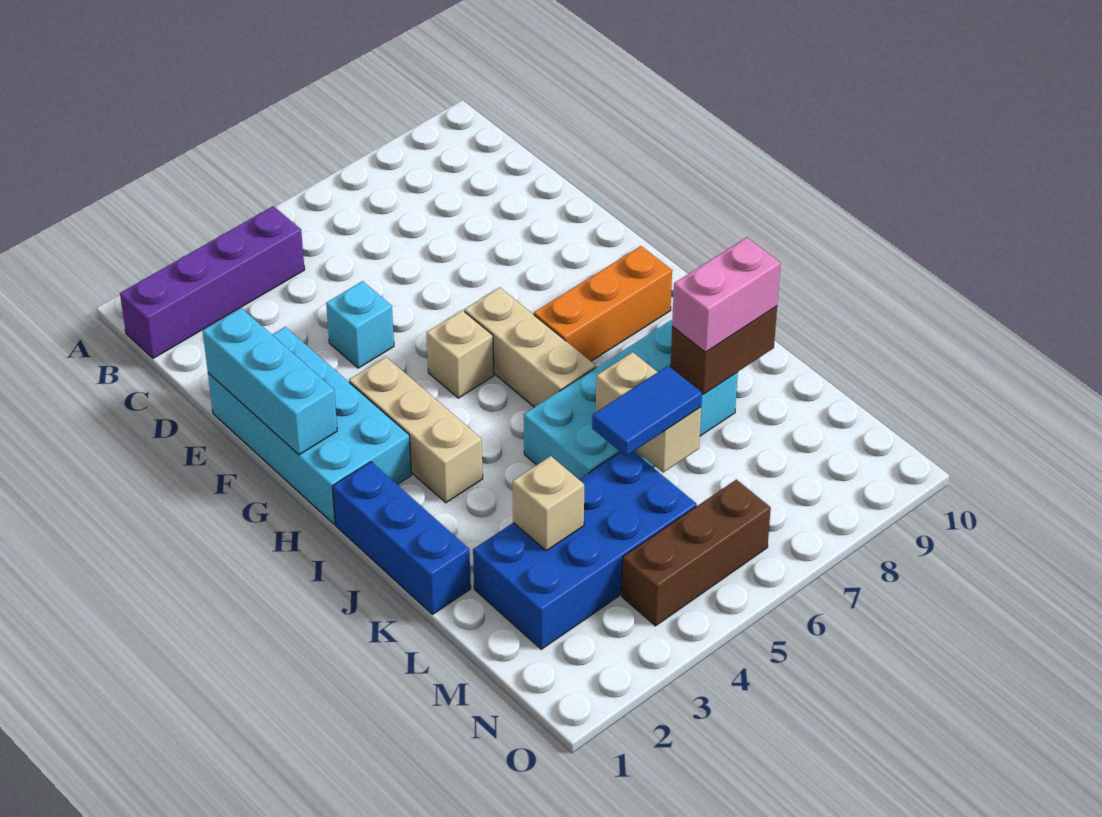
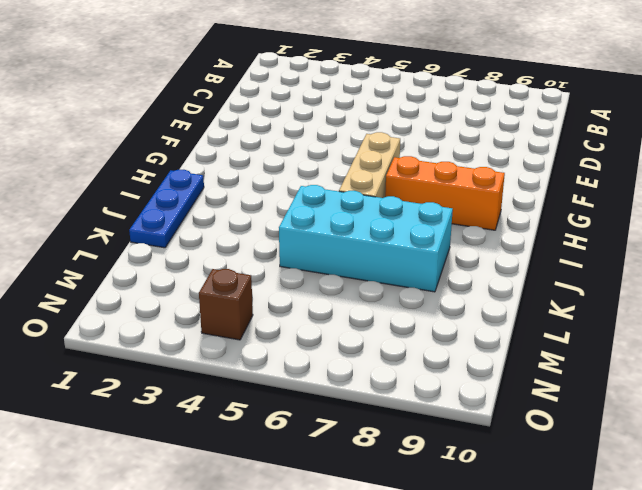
blue plate I1:K1 level 1 -> blue brick I1:K1 level 1
brown brick N4 level 1 -> brown brick N4:N6 level 1
none -> purple brick B1:B4 level 1
none -> cyan brick E1:H2 level 1
none -> cyan brick E4 level 1

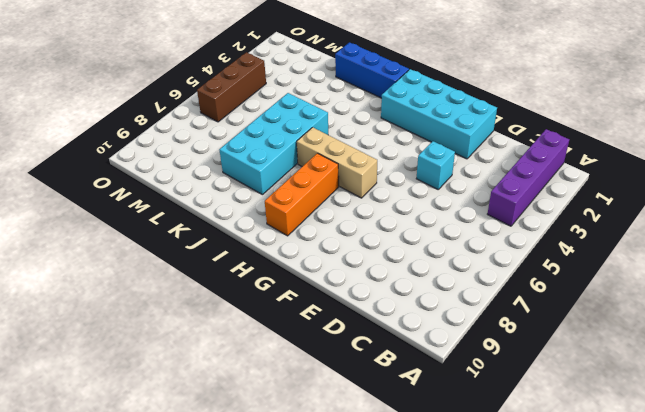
none -> tan brick G3:I3 level 1
none -> tan brick G5 level 1
none -> blue brick L2:M5 level 1

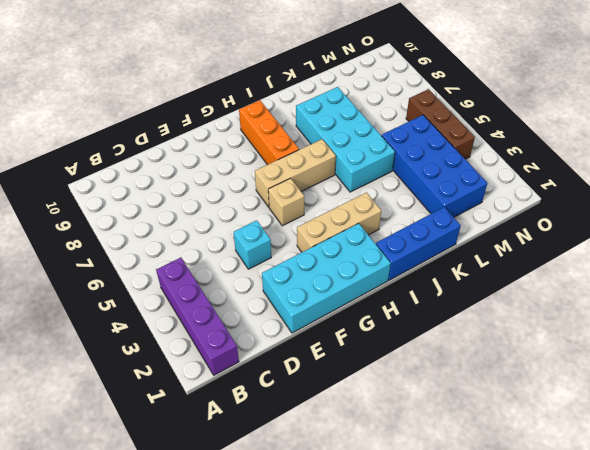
none -> cyan brick E1:G1 level 2
none -> tan brick K6:L6 level 2
none -> brown brick K8:K9 level 2

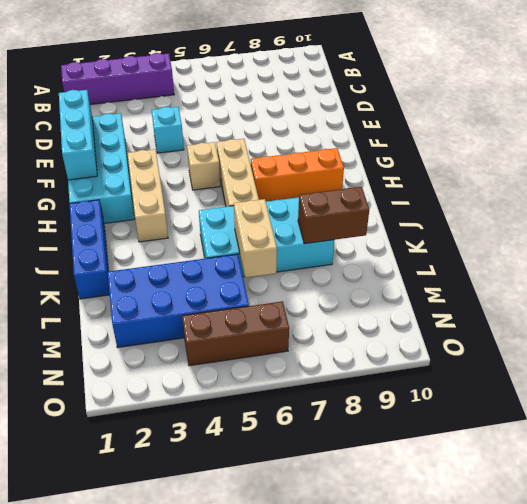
none -> tan brick L3 level 2
none -> pink brick K8:K9 level 3
none -> blue tile L5:L6 level 3

